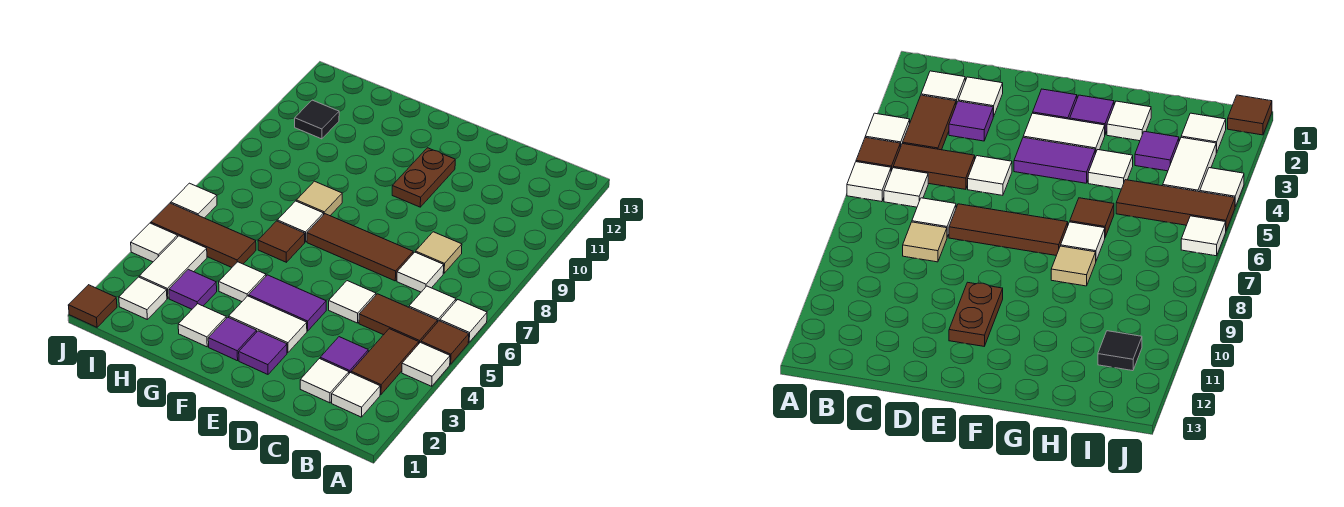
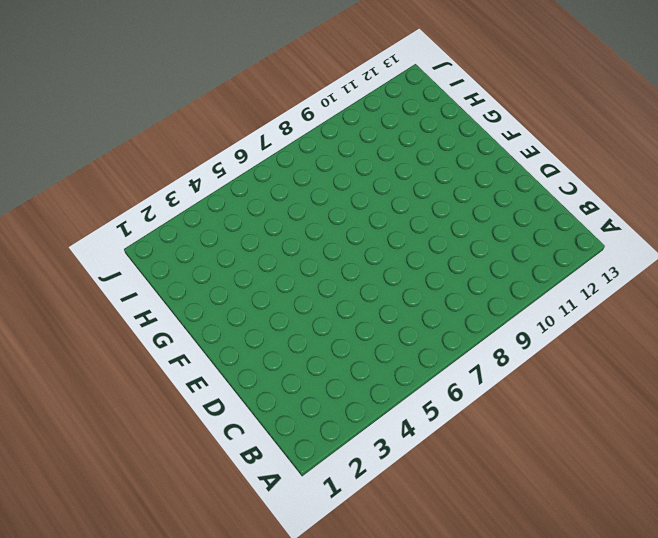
none -> white tile A4 level 1
none -> brown tile A5 level 1
none -> white tile A6 level 1
none -> white tile B2 level 1

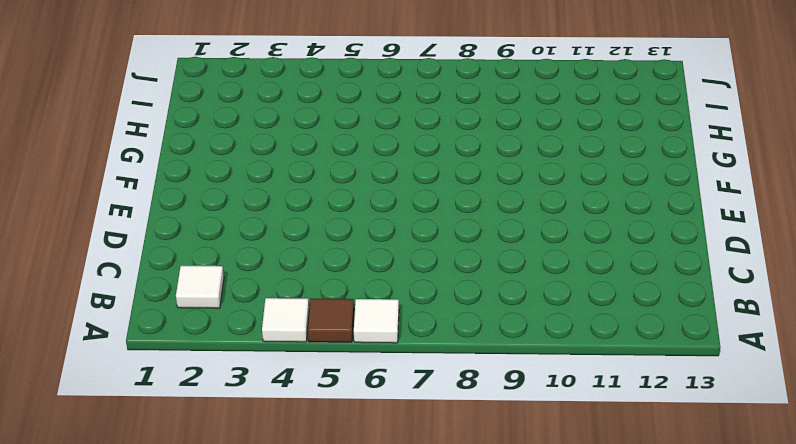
none -> brown tile B3:B4 level 1
none -> brown tile B5:C5 level 1
none -> white tile B6 level 1
none -> white tile C2 level 1

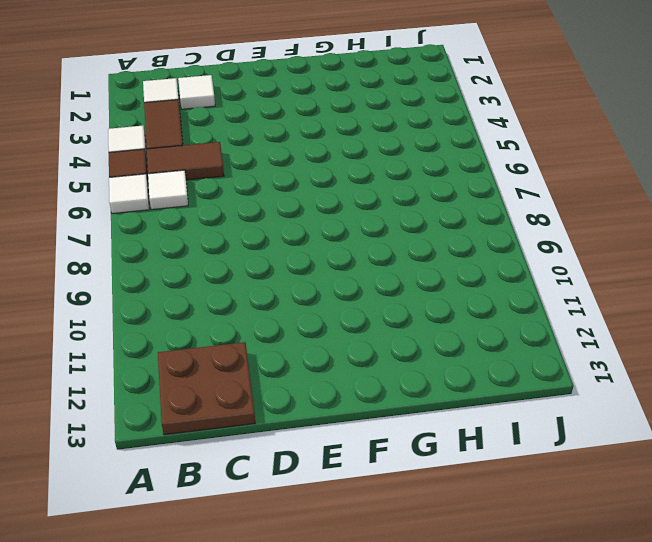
brown plate B12:C13 level 1 -> none
none -> purple tile C3 level 1
none -> white tile C7 level 1
none -> tan tile C8 level 1
none -> white tile D5 level 1

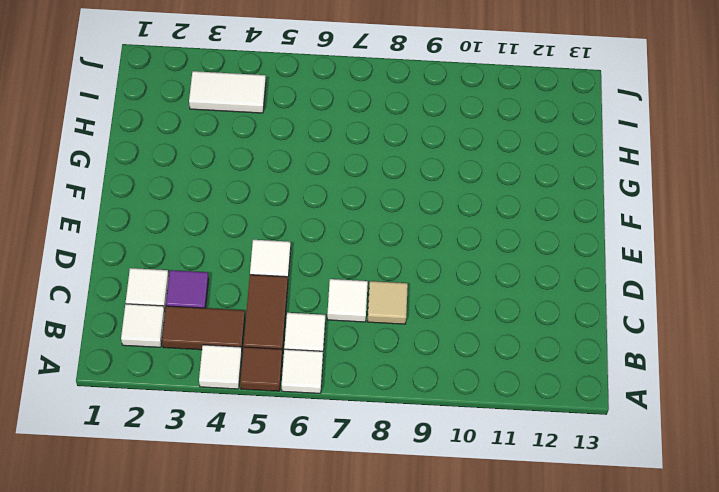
none -> brown tile D7:F7 level 1
none -> purple tile E2 level 1
none -> white tile E3:F3 level 1
none -> purple tile E4:F4 level 1

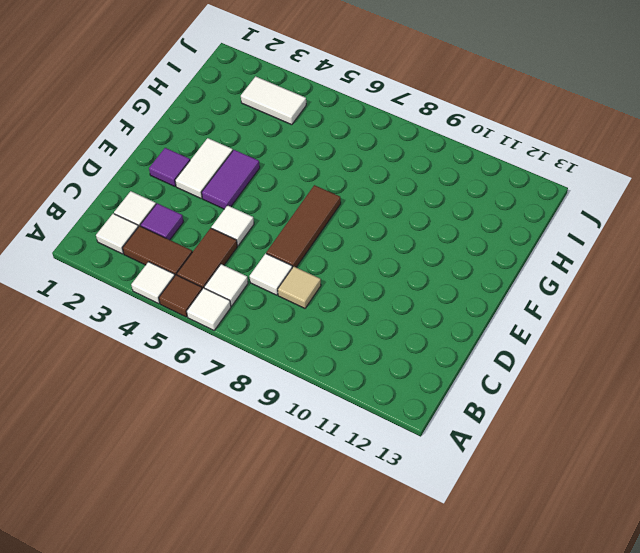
none -> brown plate E10:E11 level 1
none -> purple tile F2 level 1
none -> white tile G2 level 1
none -> white tile G4 level 1

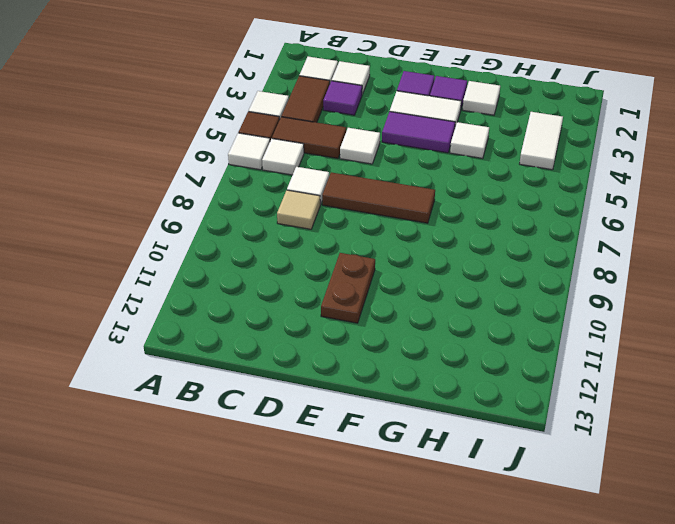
none -> brown tile G6 level 1
none -> white tile G7 level 1
none -> tan tile G8 level 1
none -> purple tile H3 level 1

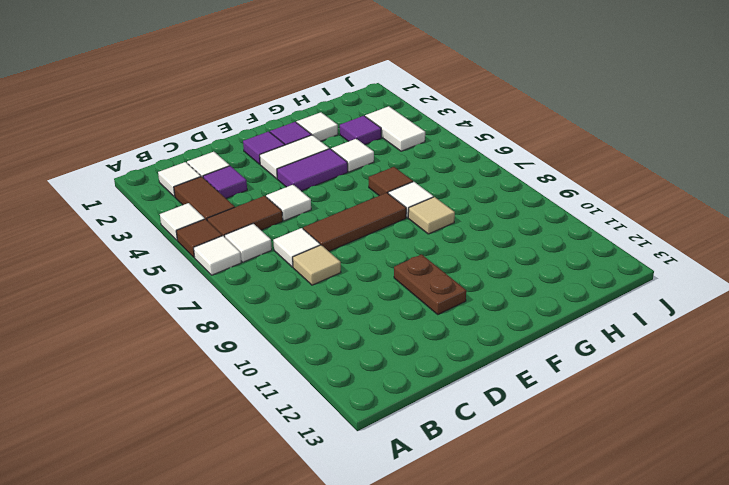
none -> brown tile H5:J5 level 1
none -> white tile I2 level 1
none -> black tile I11 level 1
none -> brown tile J1 level 1

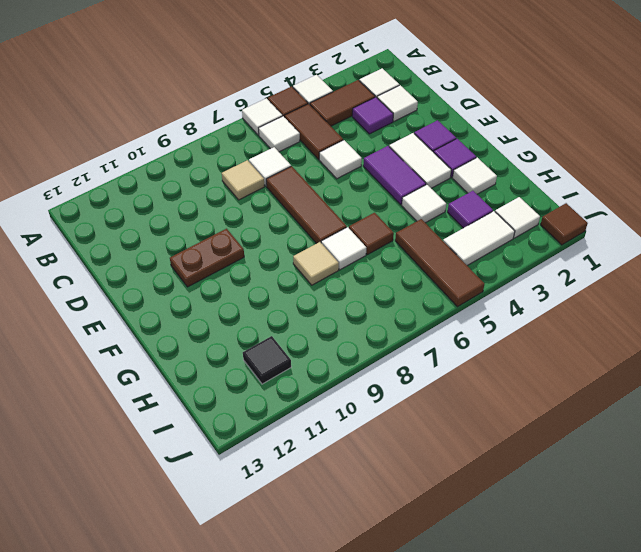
none -> white tile J4 level 1
none -> white tile J6 level 1

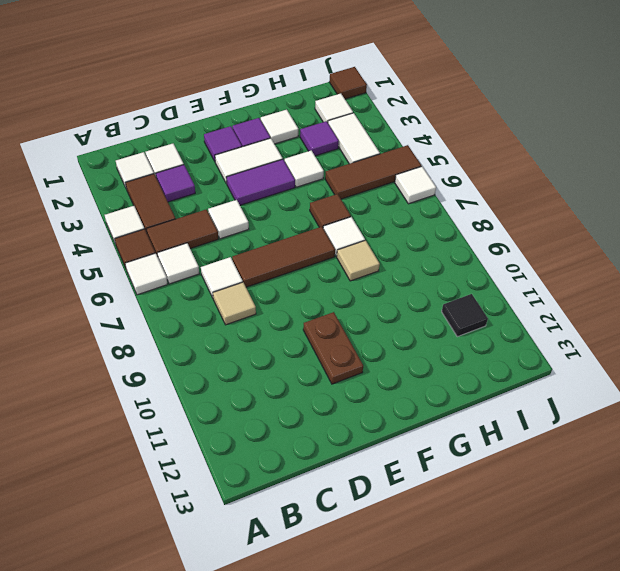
none -> white tile J4 level 1

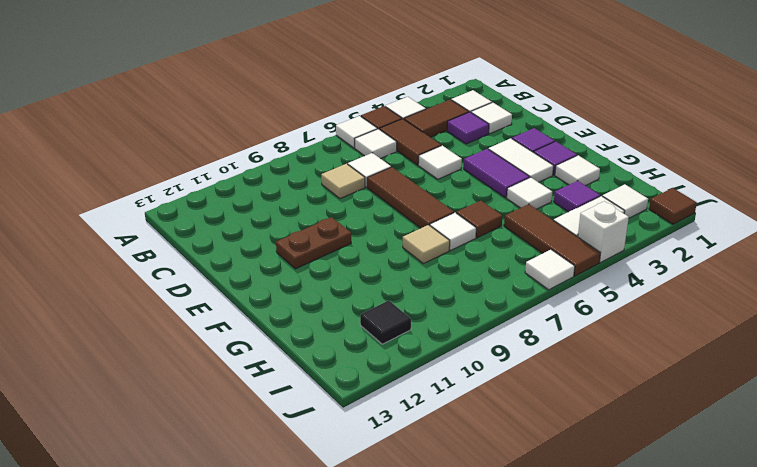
white brick J4 level 1 -> white tile J4 level 1

